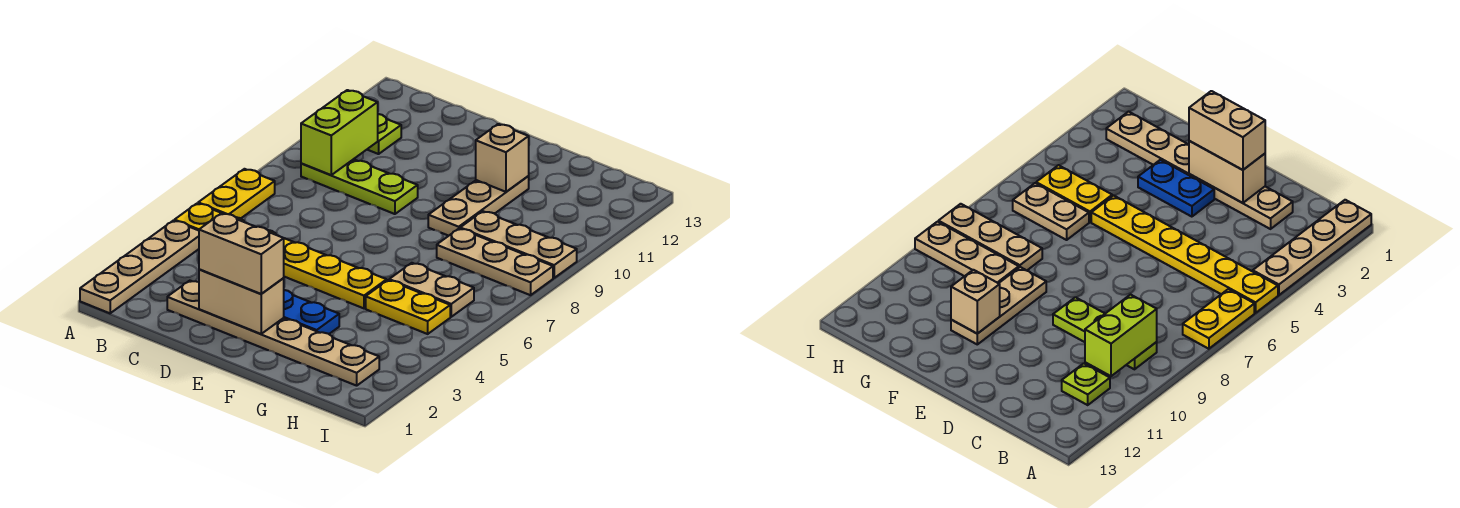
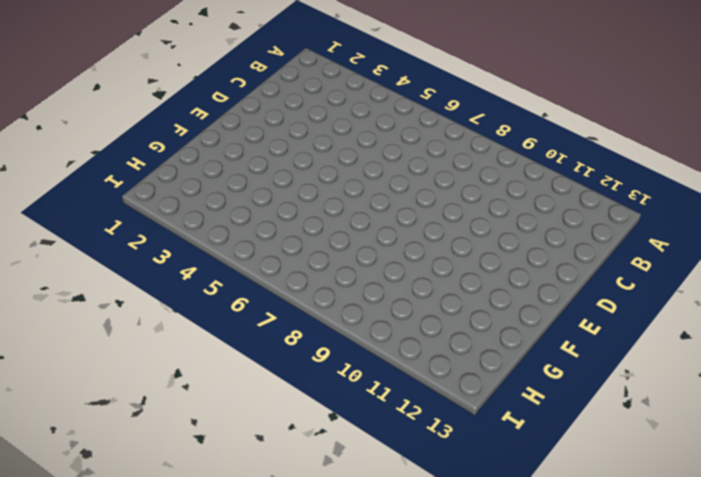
none -> tan plate A1:A4 level 1
none -> yellow plate A5:F5 level 1
none -> yellow plate A6:A7 level 1

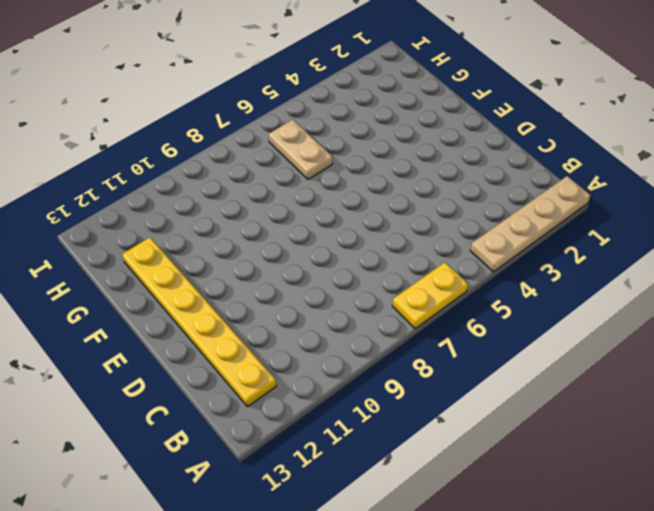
yellow plate B12:G12 level 1 -> yellow plate A5:F5 level 1
none -> lime plate B9:D9 level 1
none -> lime plate B11 level 1
none -> tan plate C2:H2 level 1

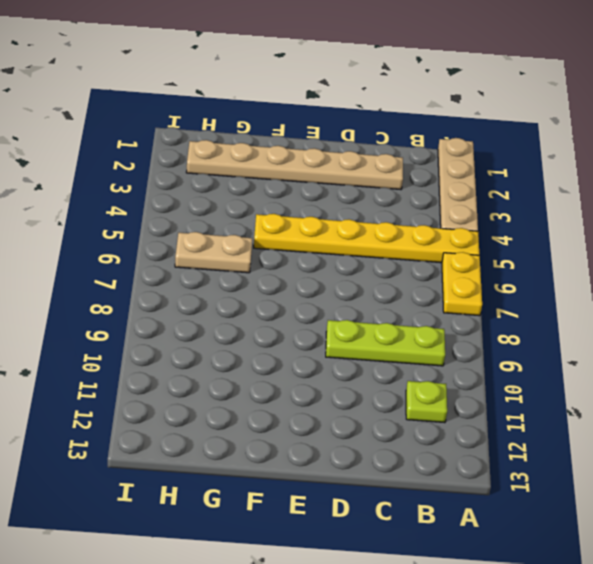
none -> blue plate E3:F3 level 1
none -> tan plate F9:F11 level 1
none -> yellow plate G5:H5 level 1

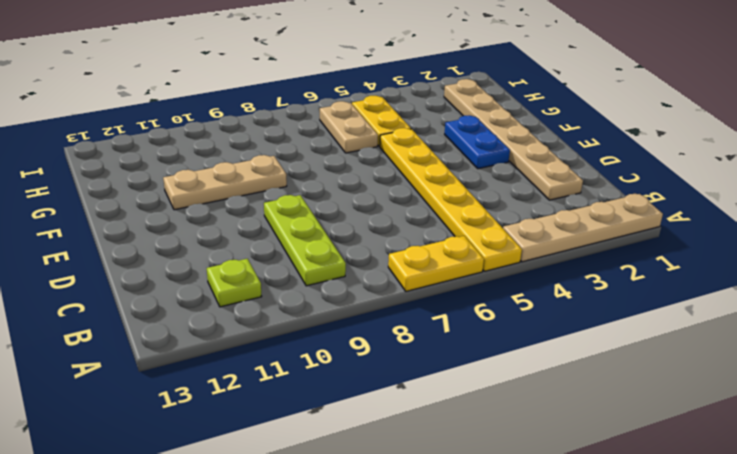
none -> tan plate G8:I8 level 1
none -> tan plate G9:I9 level 1
none -> lime brick B9:B10 level 2

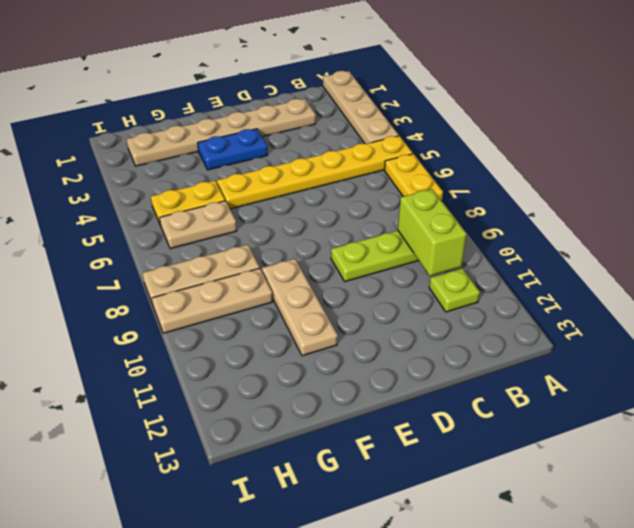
none -> tan brick D2:E2 level 2
none -> tan brick F11 level 2
none -> tan brick D2:E2 level 3

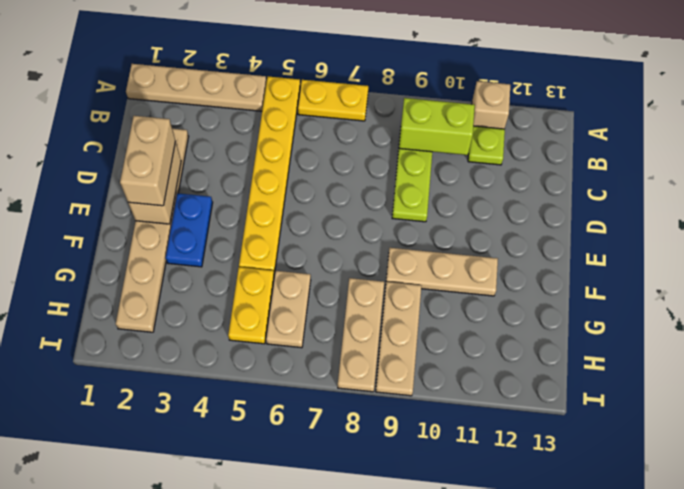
tan brick A11 level 1 -> tan brick F11 level 2

